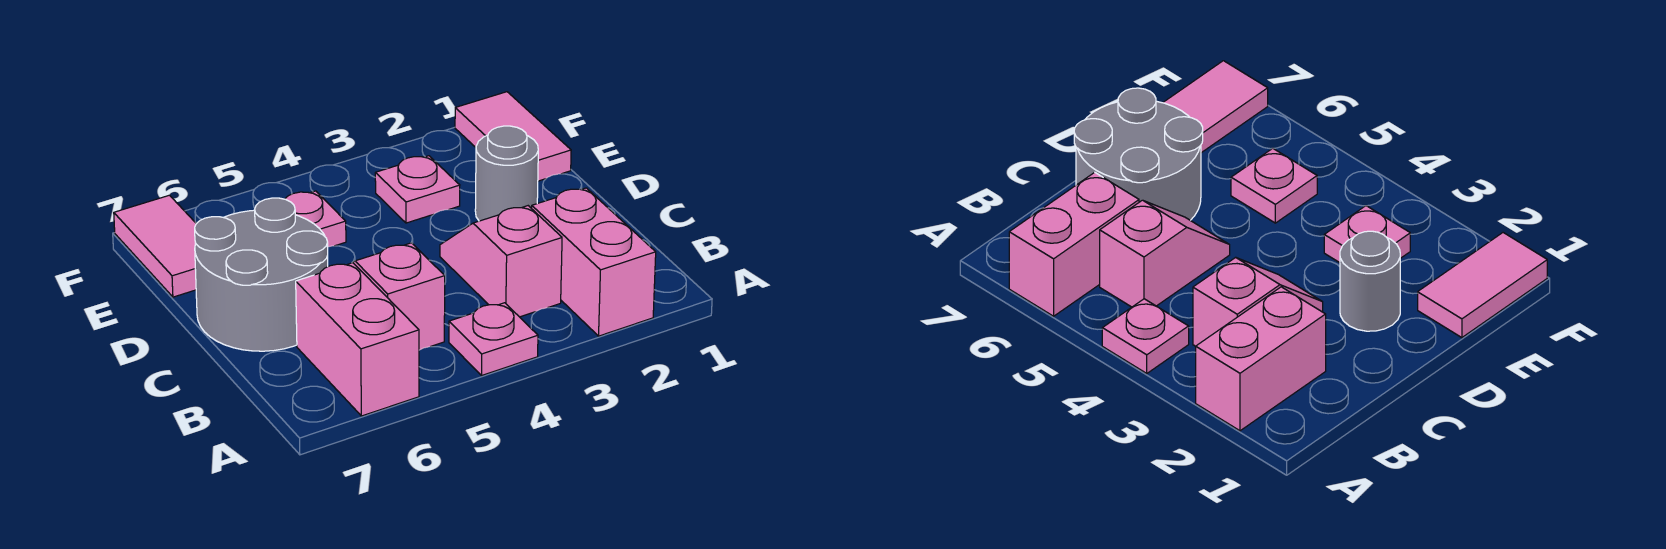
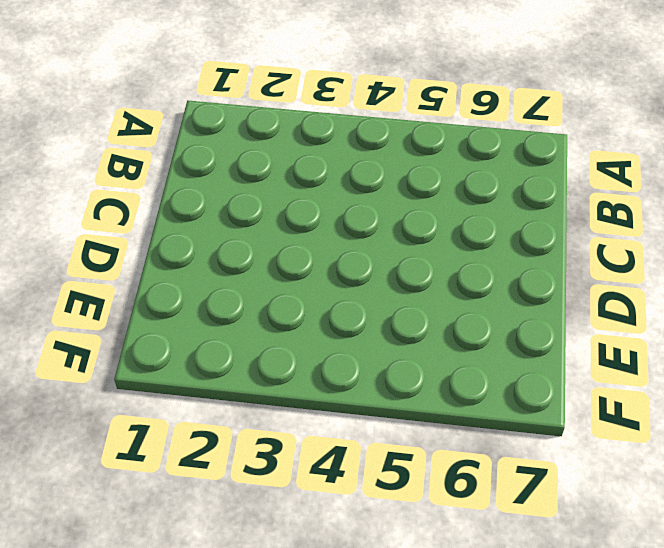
none -> pink brick A2:B2 level 1
none -> pink plate A4 level 1

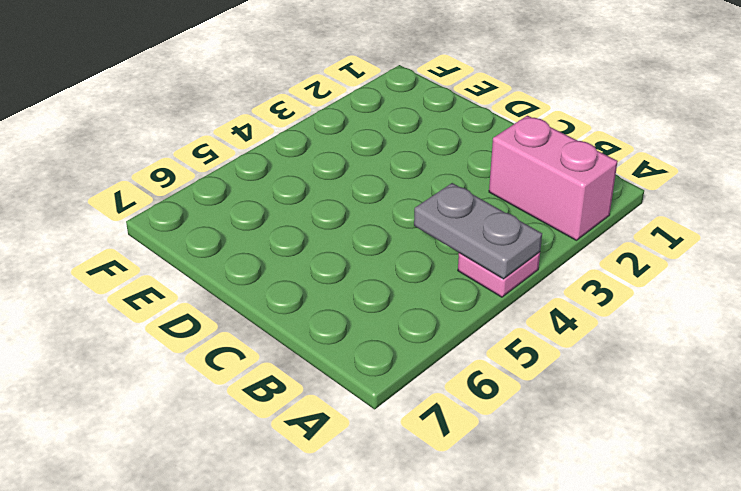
grey plate A4:B4 level 2 -> none
none -> pink brick A6:B6 level 1
none -> pink slope B3:C3 level 1 top B

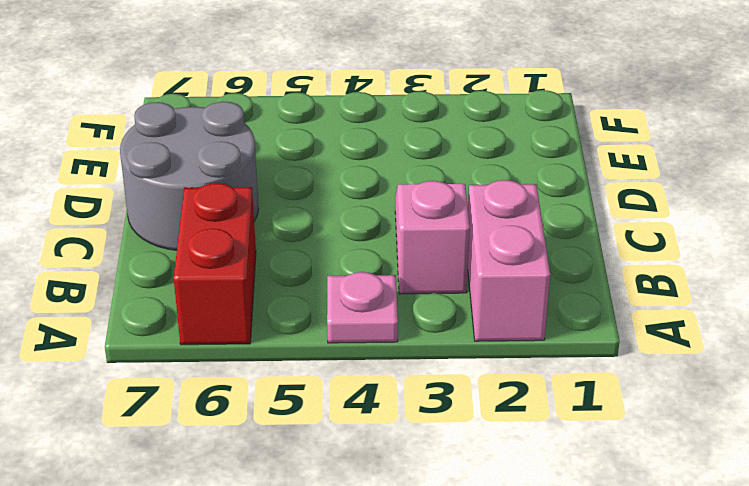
red brick A6:B6 level 1 -> pink brick A6:B6 level 1
none -> pink slope B5:C5 level 1 top B
none -> grey round brick D2 level 1

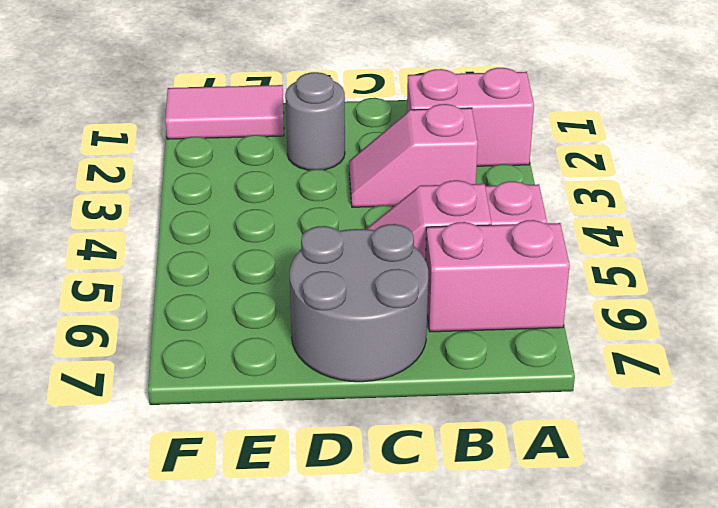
none -> pink plate E3 level 1
none -> pink plate E5 level 1

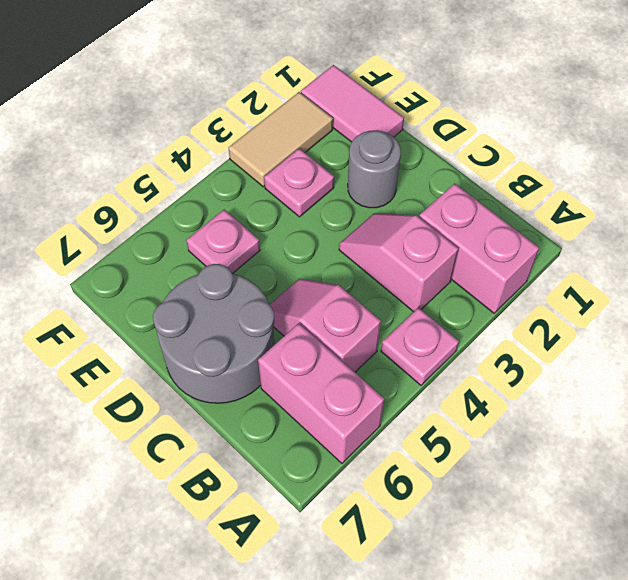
tan tile F2:F3 level 1 -> none
none -> pink tile E7:F7 level 1

